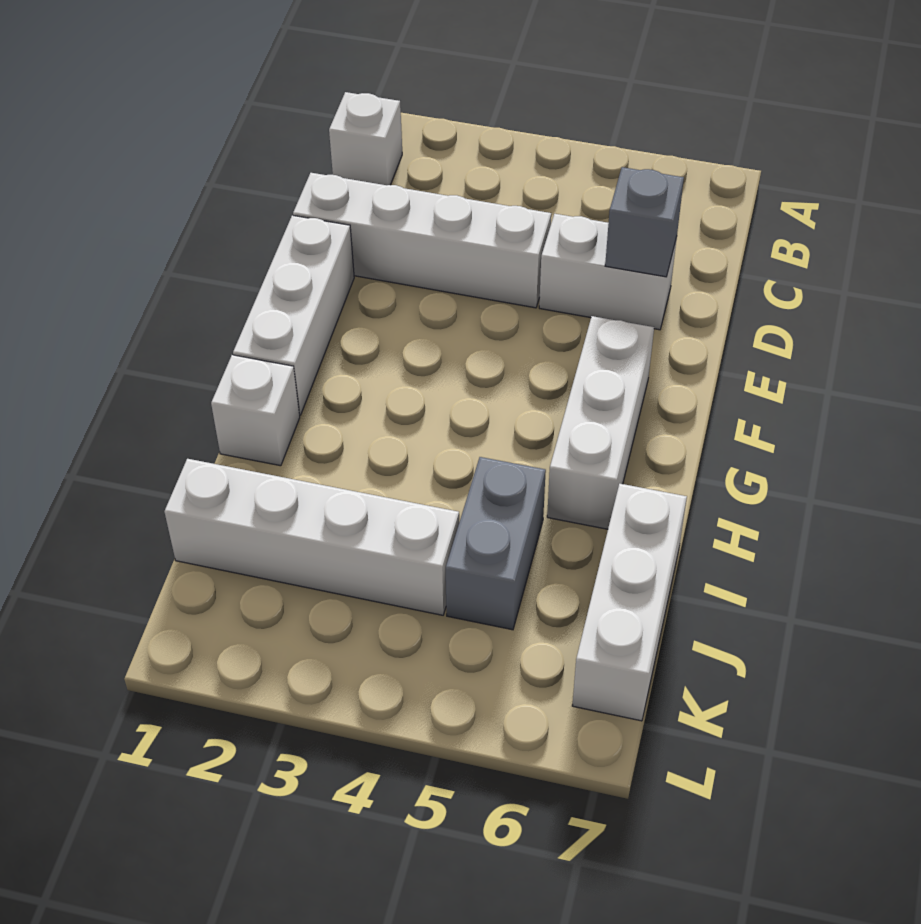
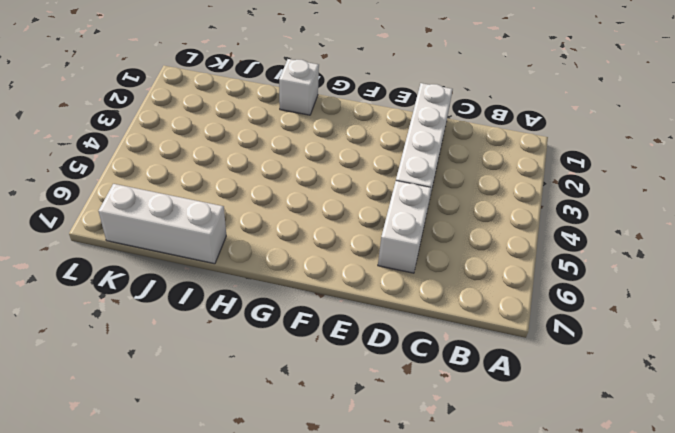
none -> white brick B1 level 1
none -> white brick E1:G1 level 1

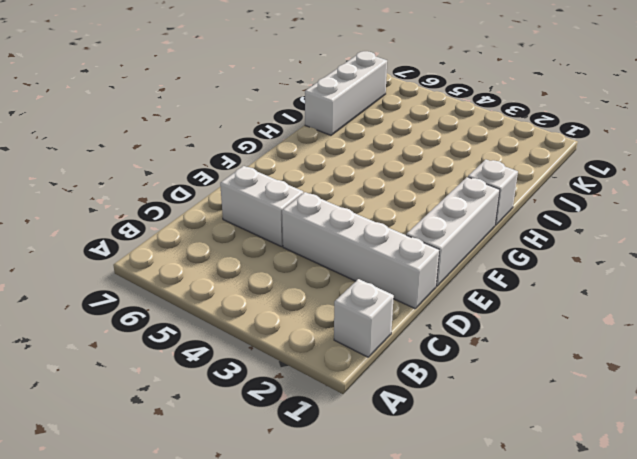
none -> white brick F6:H6 level 1
none -> grey brick I5:J5 level 1

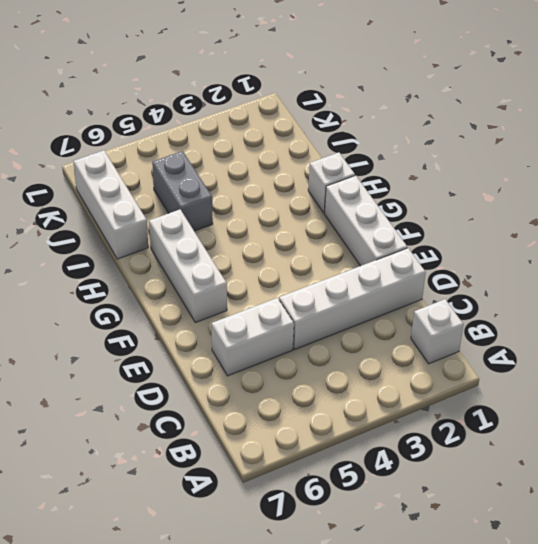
none -> white brick J1:J4 level 1
none -> grey brick D6 level 2

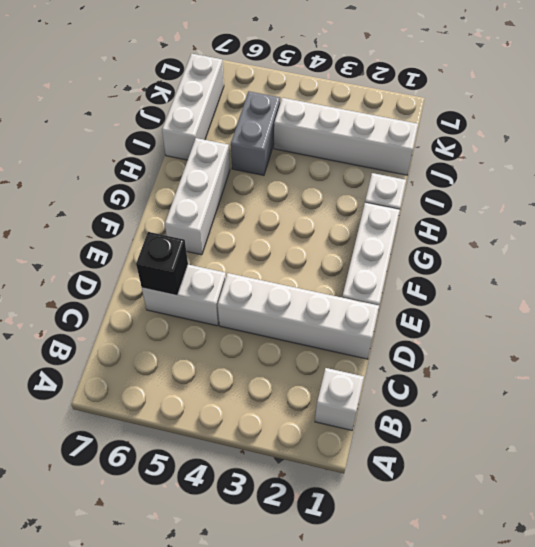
black brick D6 level 2 -> grey brick D6 level 2

